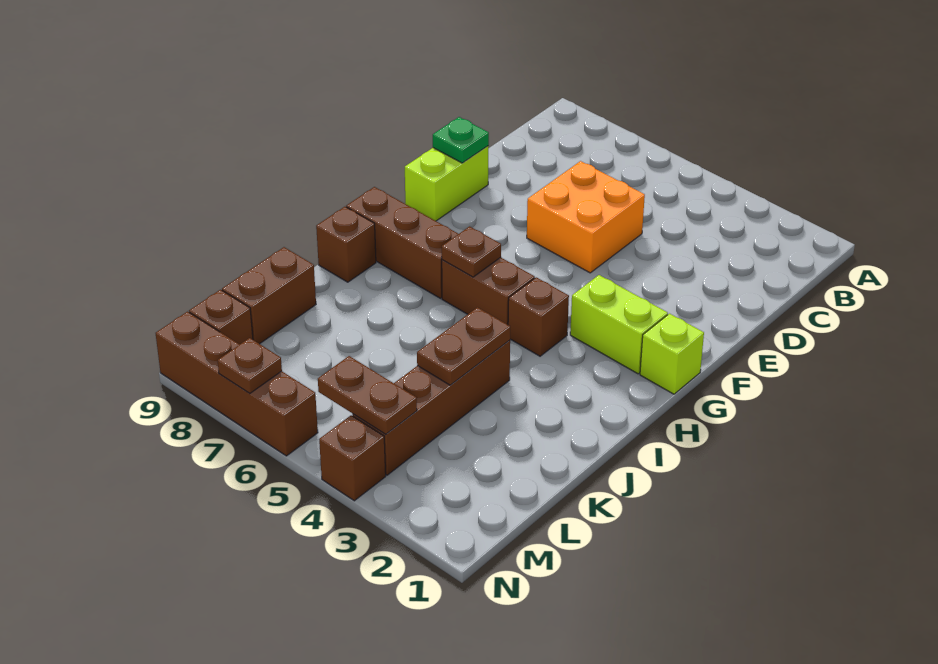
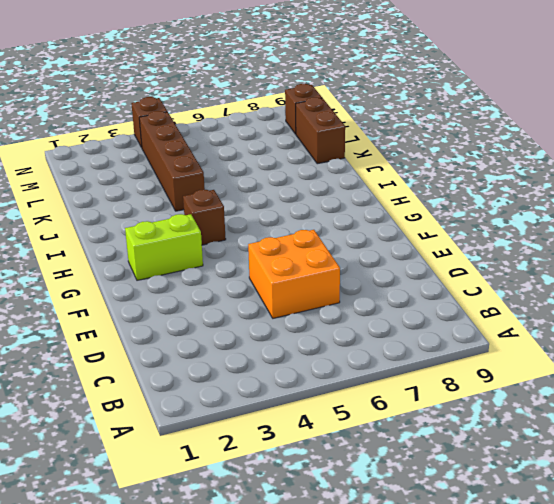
none -> lime brick E9:F9 level 1
none -> lime brick G1 level 1
none -> brown brick H5:H6 level 1

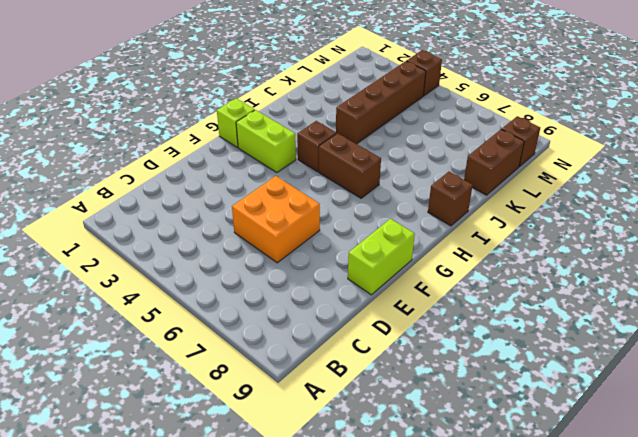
none -> brown brick H7:H9 level 1
none -> brown brick N6:N9 level 1
none -> green plate E9 level 2

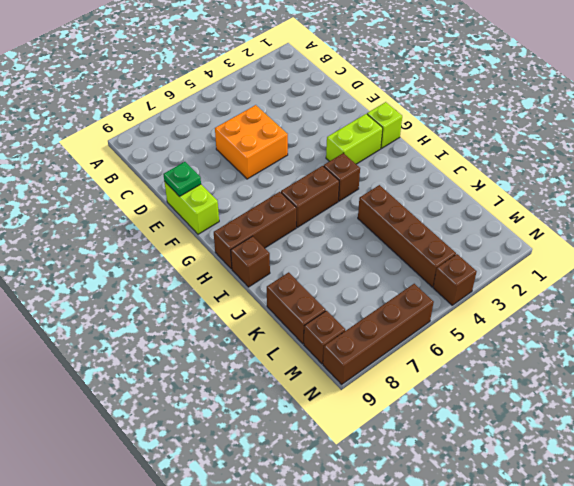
none -> brown plate H6 level 2
none -> brown plate J4:K4 level 2
none -> brown plate M4:M5 level 2

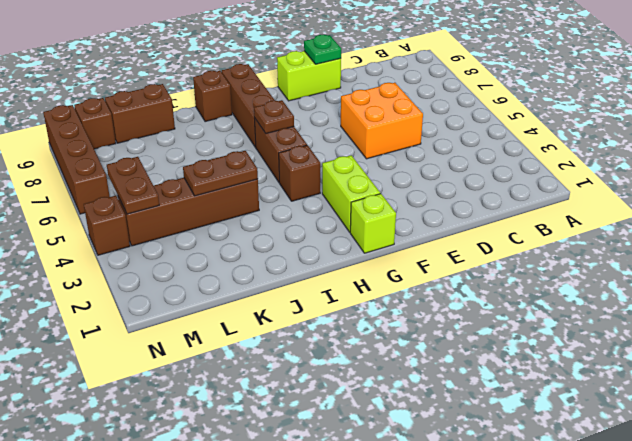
none -> brown plate N7 level 2

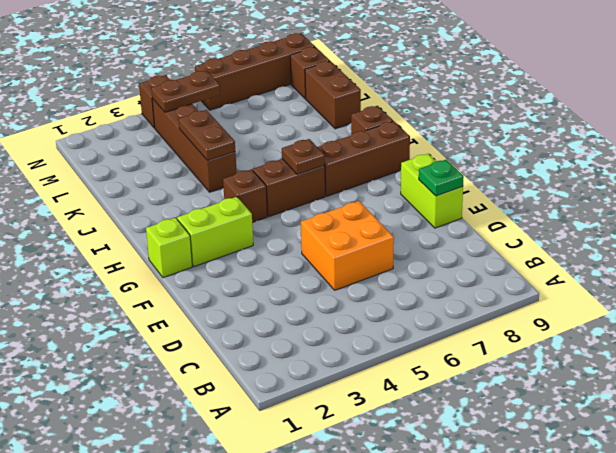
none -> brown plate N7 level 2

